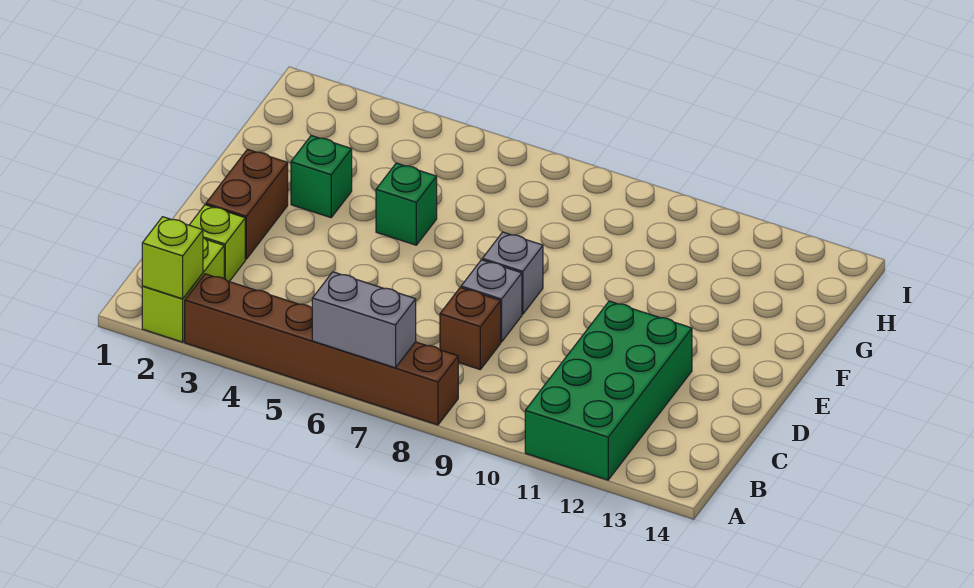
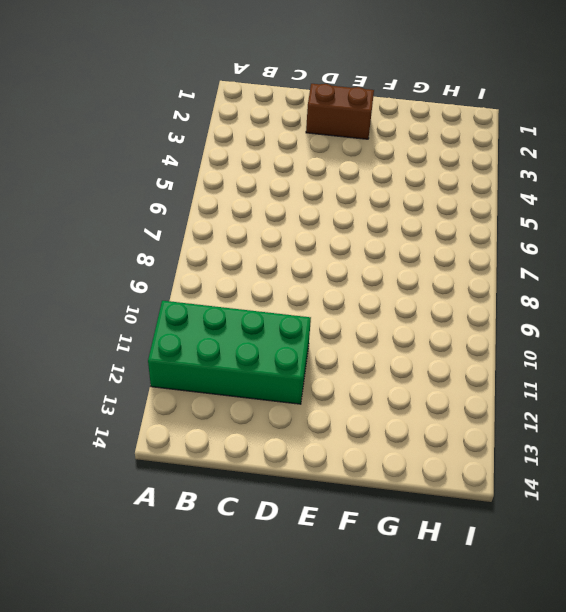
none -> lime brick A2:B2 level 1
none -> brown brick A3:A8 level 1
none -> lime brick C2 level 1

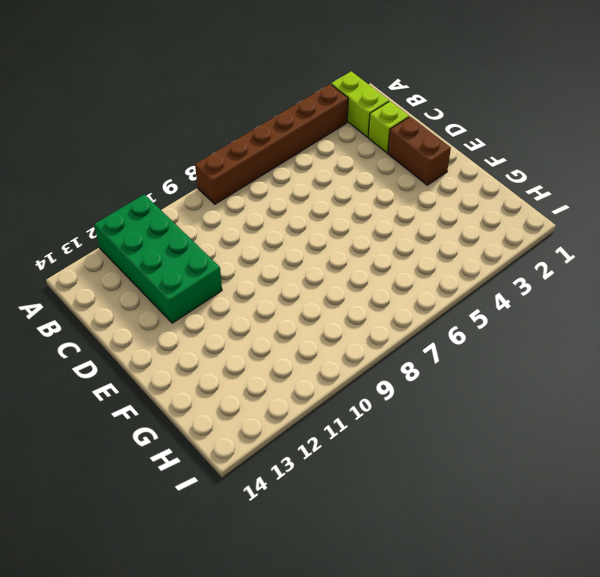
none -> brown brick C8 level 1
none -> grey brick D8 level 1
none -> grey brick E8 level 1

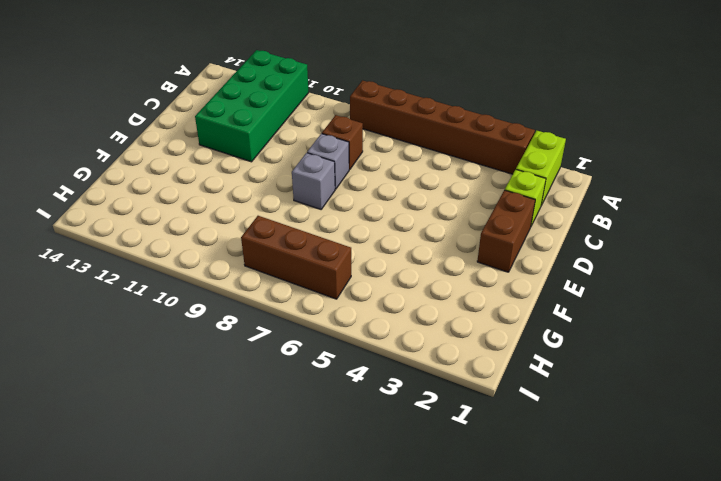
brown brick H6:H8 level 1 -> none
none -> green brick F3 level 1
none -> green brick F5 level 1
none -> lime brick A2 level 2

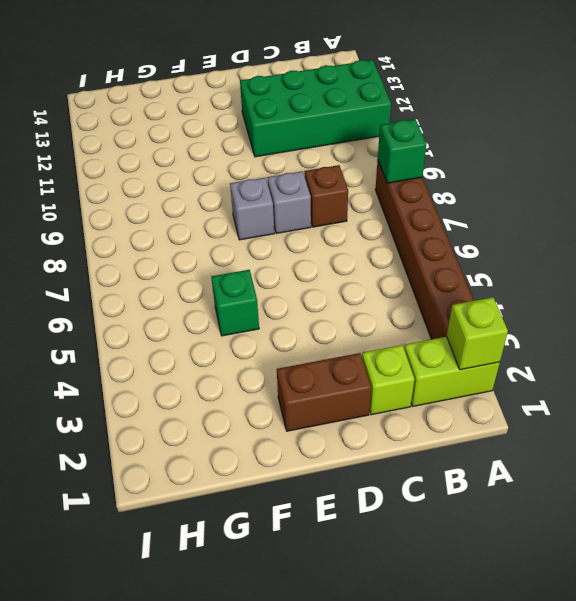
green brick A8 level 2 -> green brick F3 level 1
none -> grey brick A6:A7 level 2

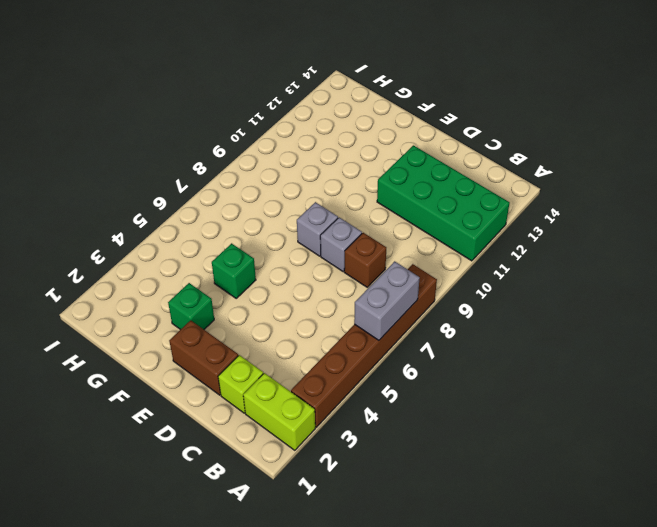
none -> lime brick A2 level 2

